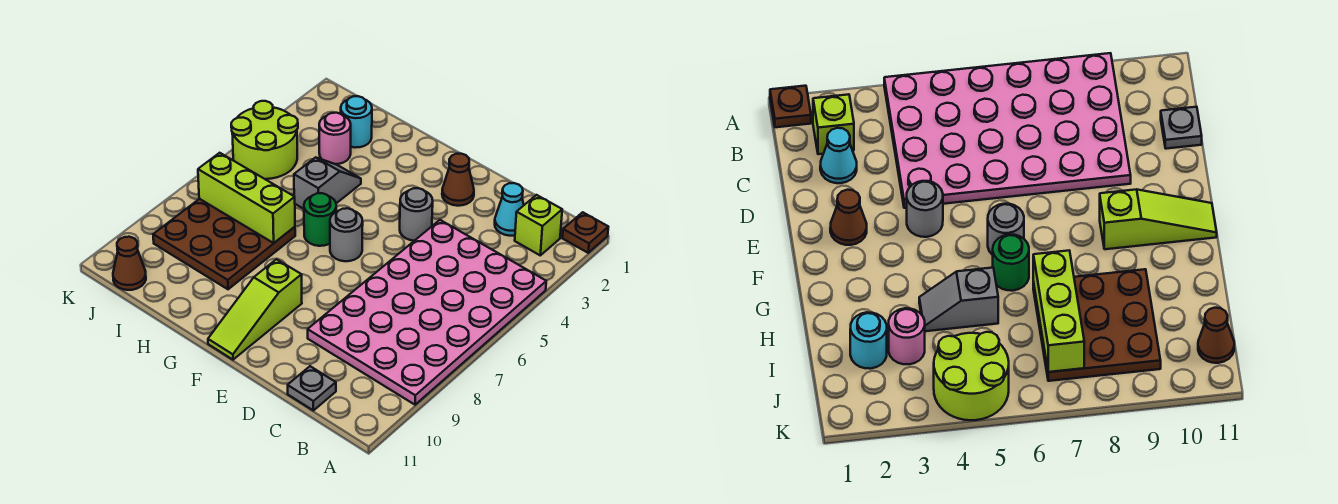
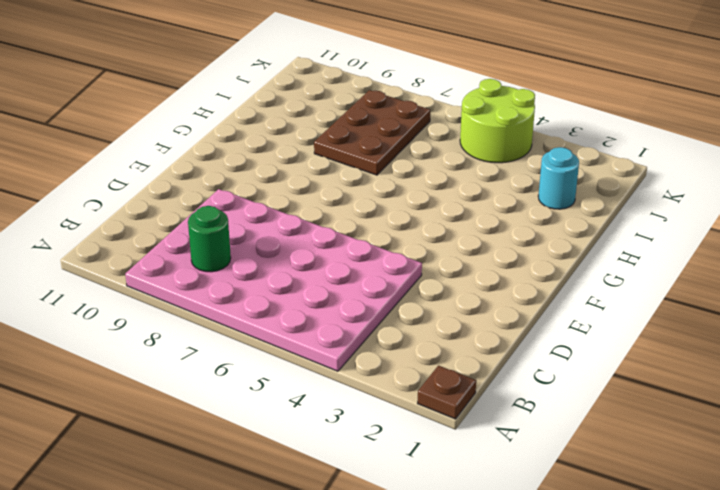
green round brick B8 level 2 -> green round brick G6 level 1
brown plate H7:J8 level 1 -> brown plate H7:J9 level 1
none -> lime brick B2 level 1
none -> cyan cone C2 level 1
none -> grey plate C11 level 1

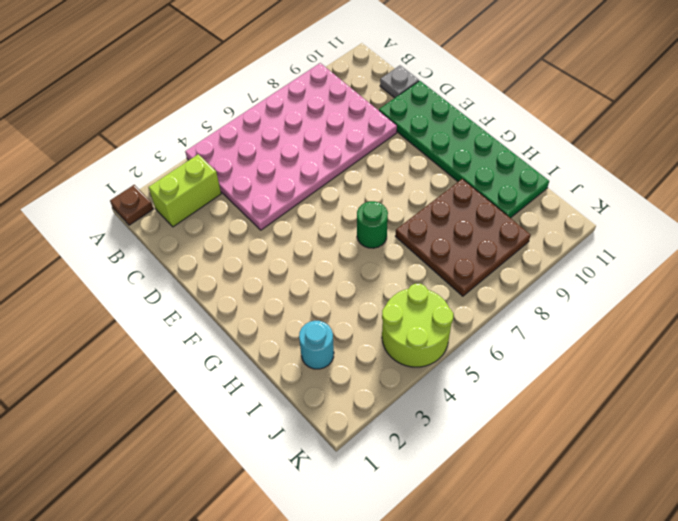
lime brick B2:B3 level 1 -> lime brick B2 level 1
green plate D10:I11 level 1 -> lime slope F9:F11 level 1 top 9
none -> cyan cone C2 level 1
none -> brown cone E2 level 1
none -> grey round brick E4 level 1

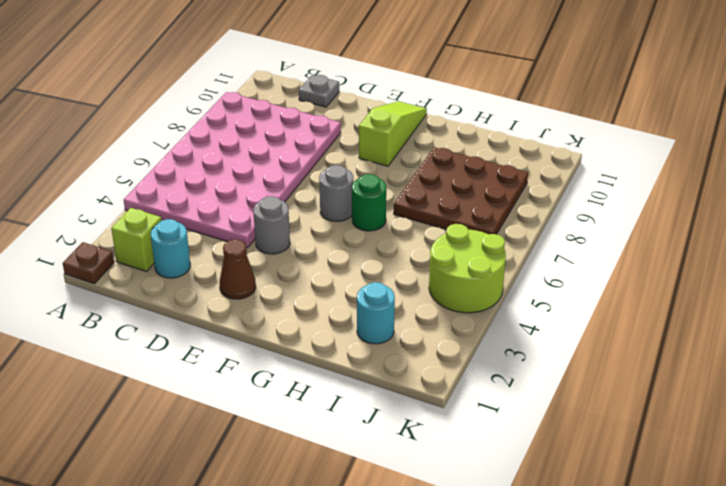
cyan round brick C2 level 1 -> cyan cone C2 level 1
none -> grey slope H4:H5 level 1 top 5
none -> pink round brick I3 level 1
none -> brown cone J11 level 1

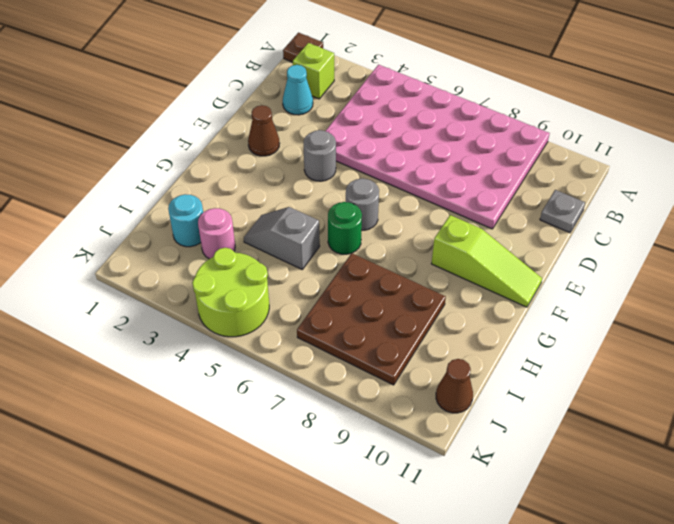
none -> lime brick H7:J7 level 2

